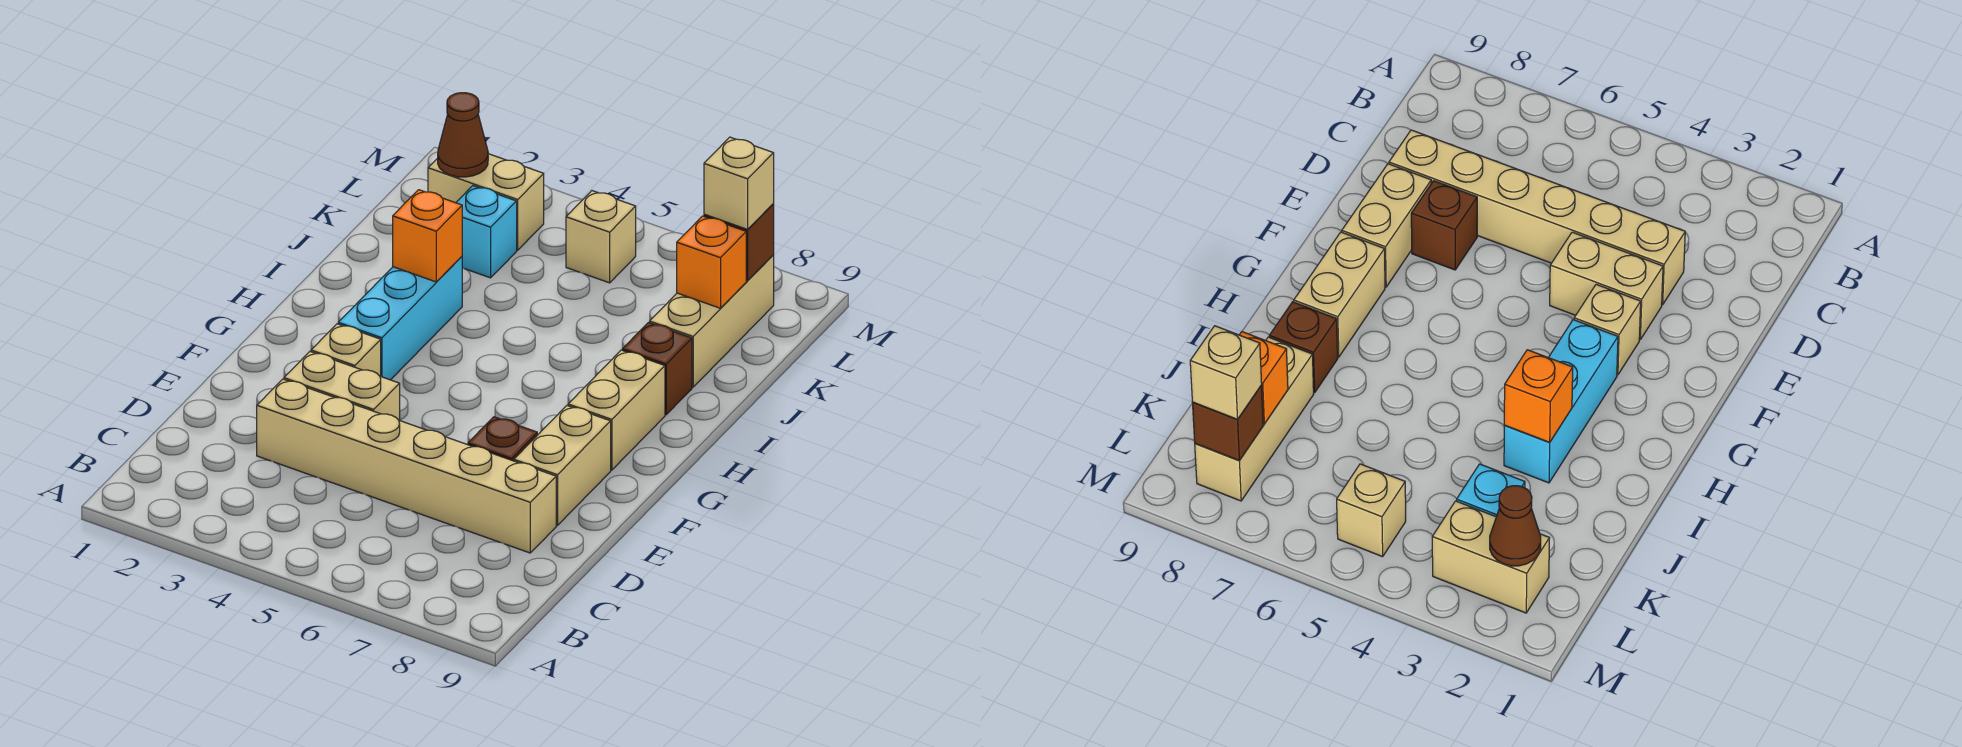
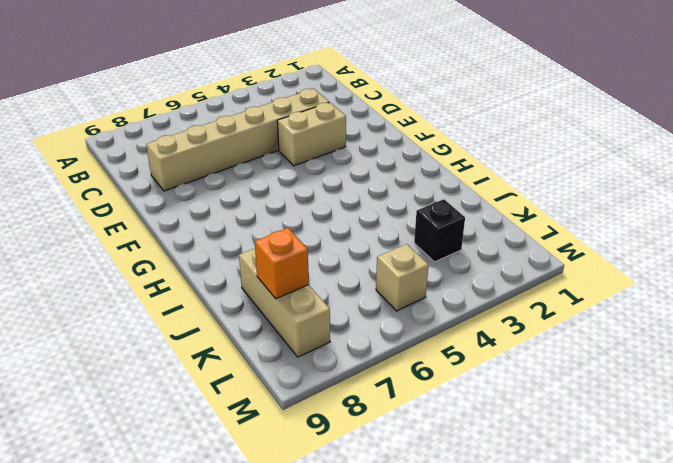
black brick K3 level 1 -> cyan brick K3 level 1
none -> brown brick E7 level 1
none -> tan brick E8:F8 level 1
none -> tan brick F3 level 1

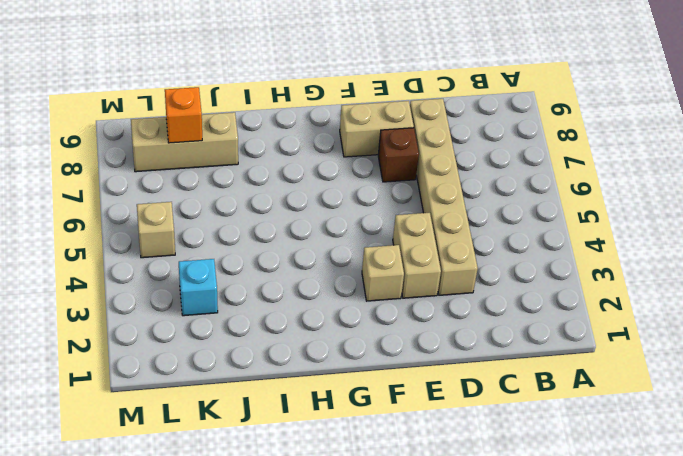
none -> cyan brick G3:I3 level 1
none -> tan brick G8:H8 level 1
none -> brown brick I8 level 1

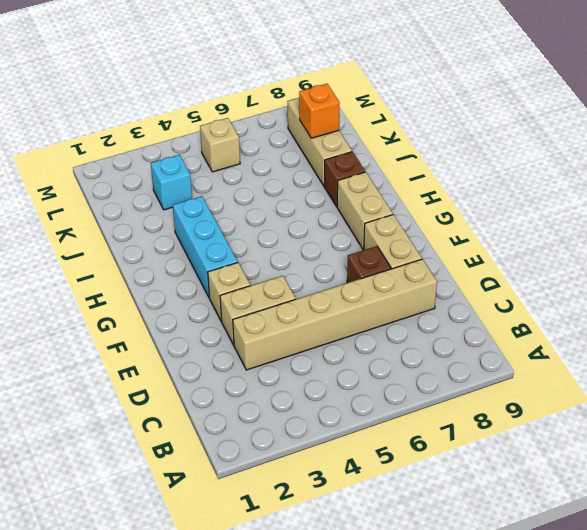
none -> tan brick L2:L3 level 1
none -> orange brick I3 level 2
none -> brown cone L2 level 2

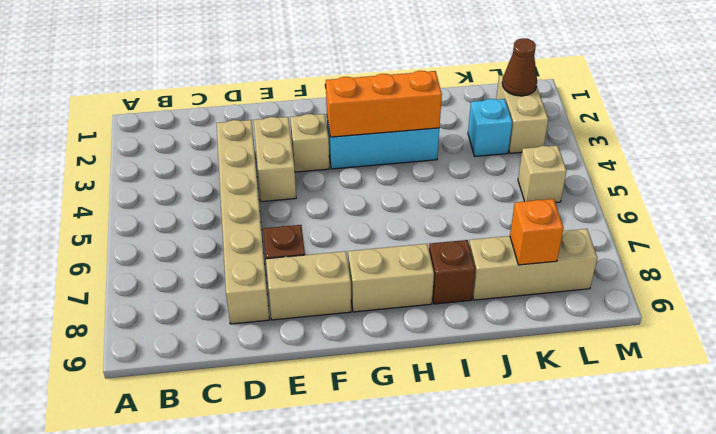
orange brick G3:I3 level 2 -> orange brick I3 level 2
none -> brown brick L8 level 2
none -> tan brick L8 level 3

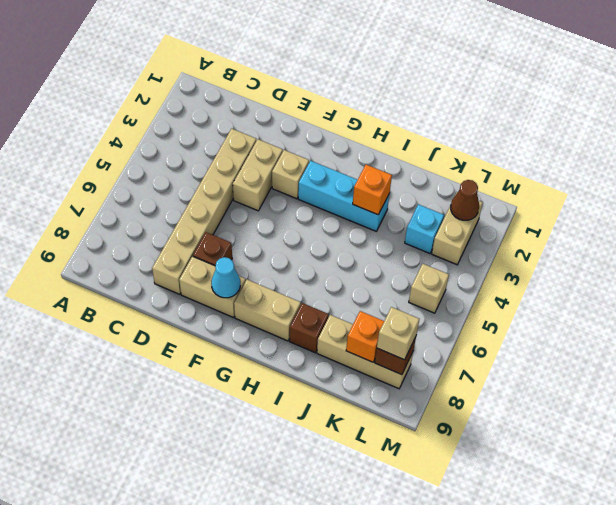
cyan cone F8 level 2 -> none

